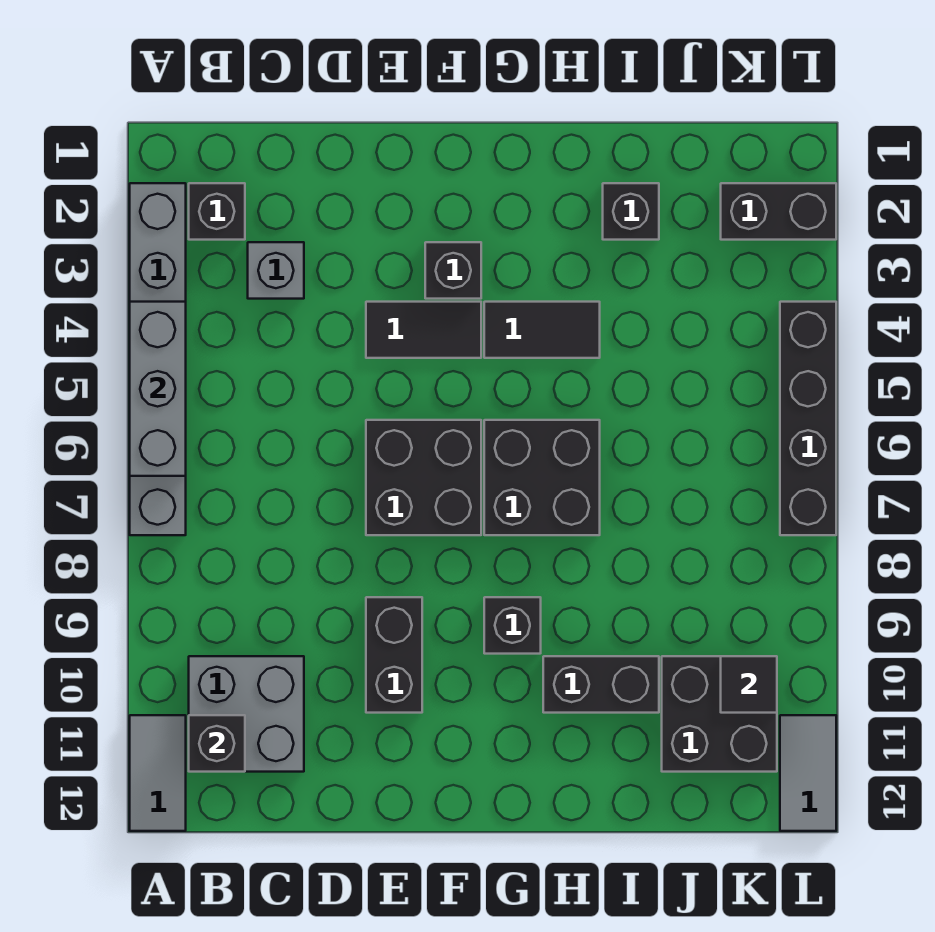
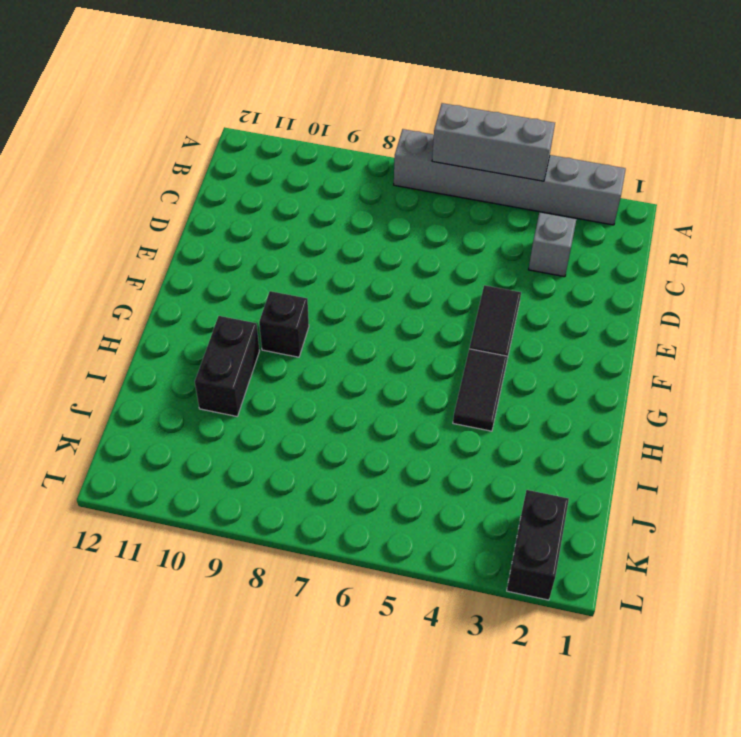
none -> grey tile A11:A12 level 1
none -> black brick B2 level 1
none -> grey brick B10:C11 level 1

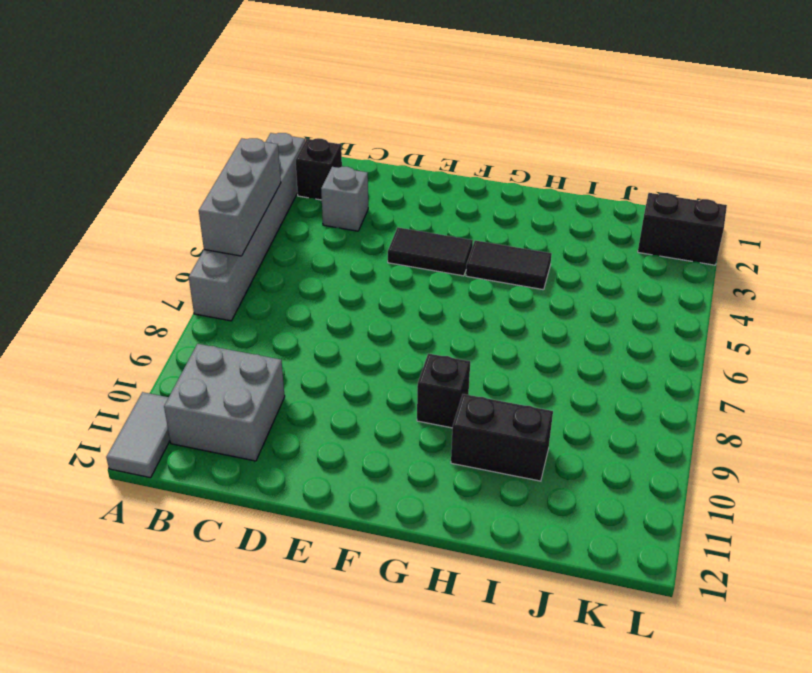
none -> black brick E6:F7 level 1
none -> black brick E9:E10 level 1
none -> black brick F3 level 1

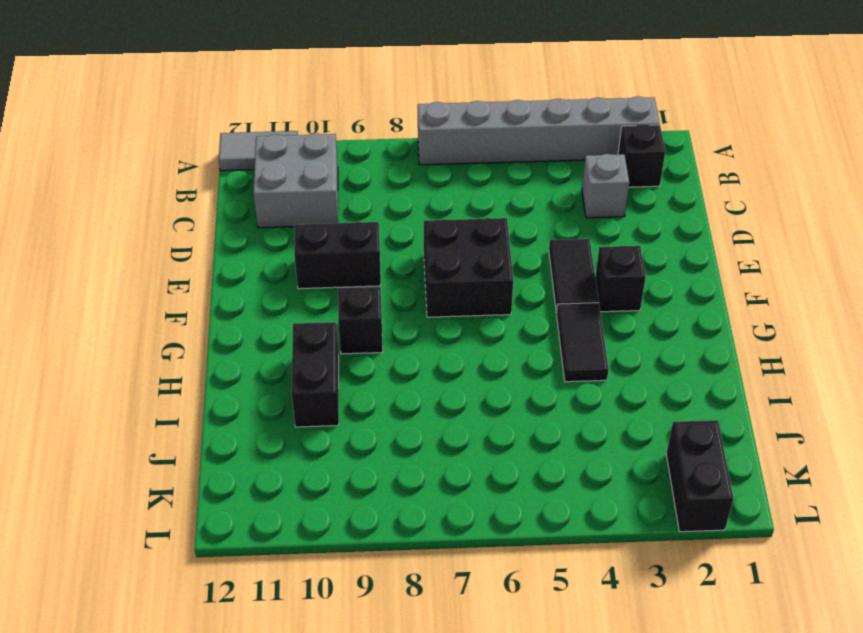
none -> black brick G6:H7 level 1
none -> black brick I2 level 1
none -> black brick J10:K11 level 1

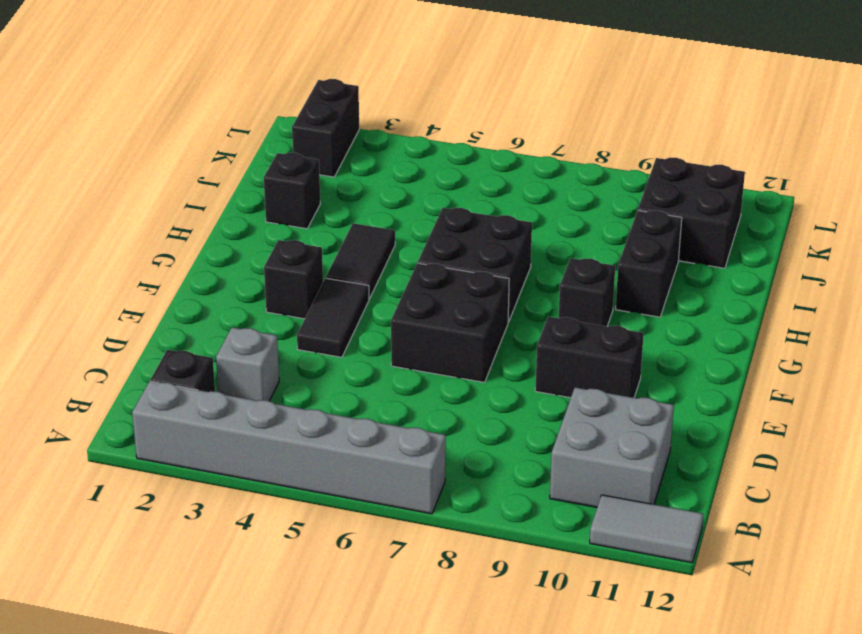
none -> black brick L4:L7 level 1
none -> grey tile L11:L12 level 1
none -> grey brick A4:A6 level 2

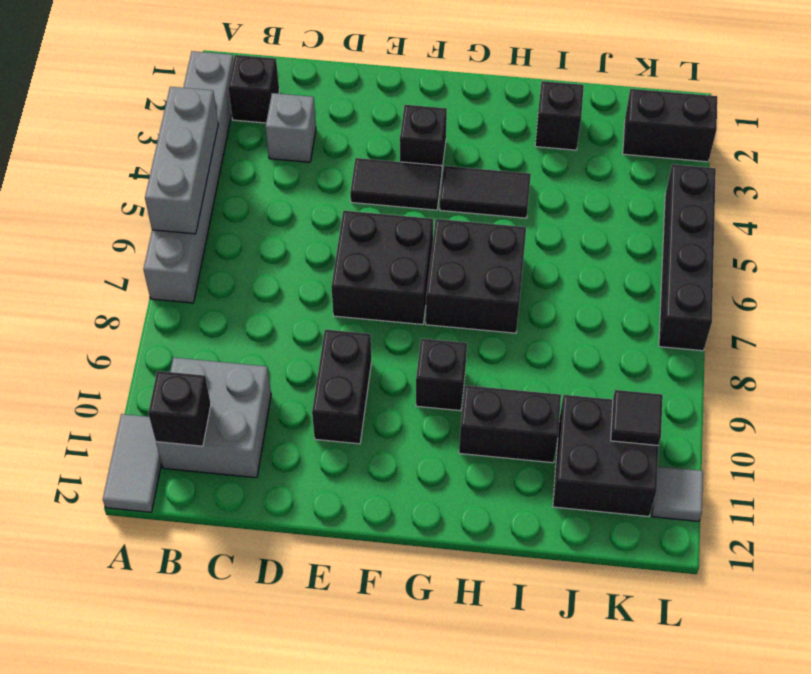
grey tile L11 level 1 -> grey tile L11:L12 level 1

